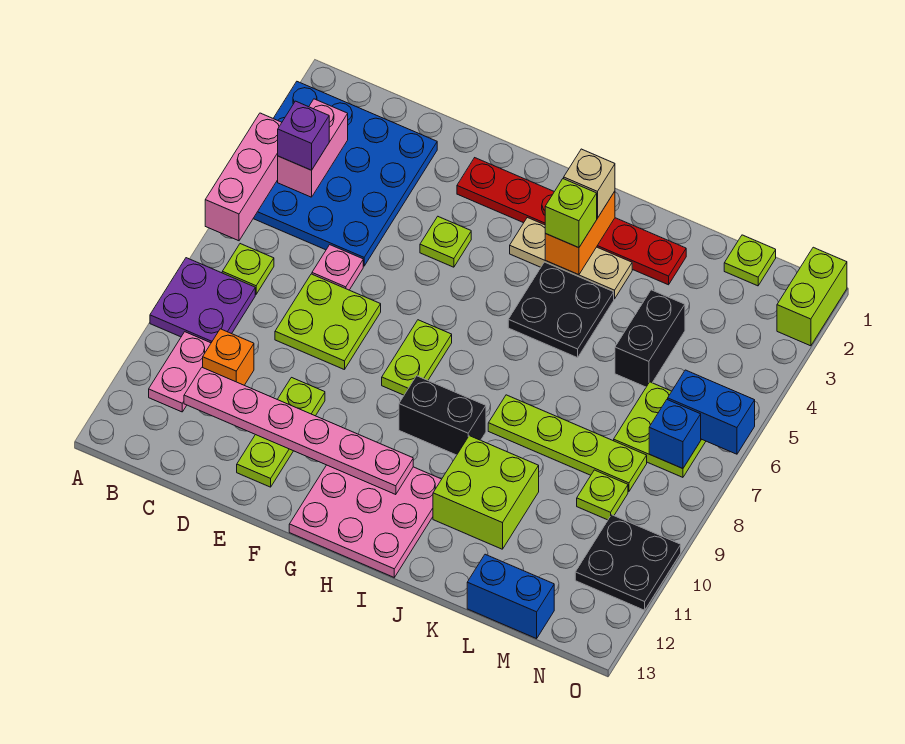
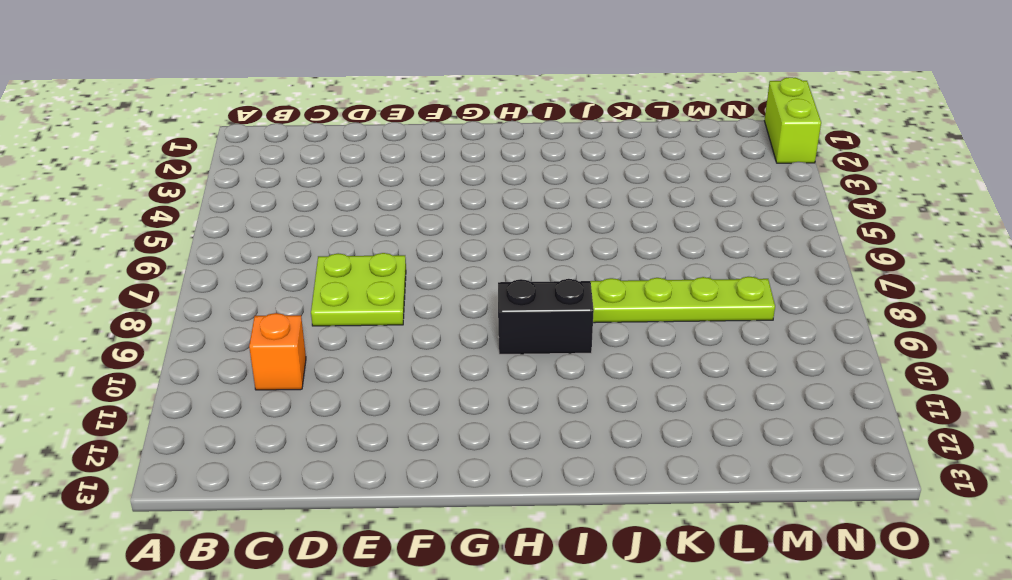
none -> blue plate A2:D5 level 1
none -> purple plate A8:B9 level 1
none -> lime plate B7 level 1
none -> pink plate B10:B11 level 1

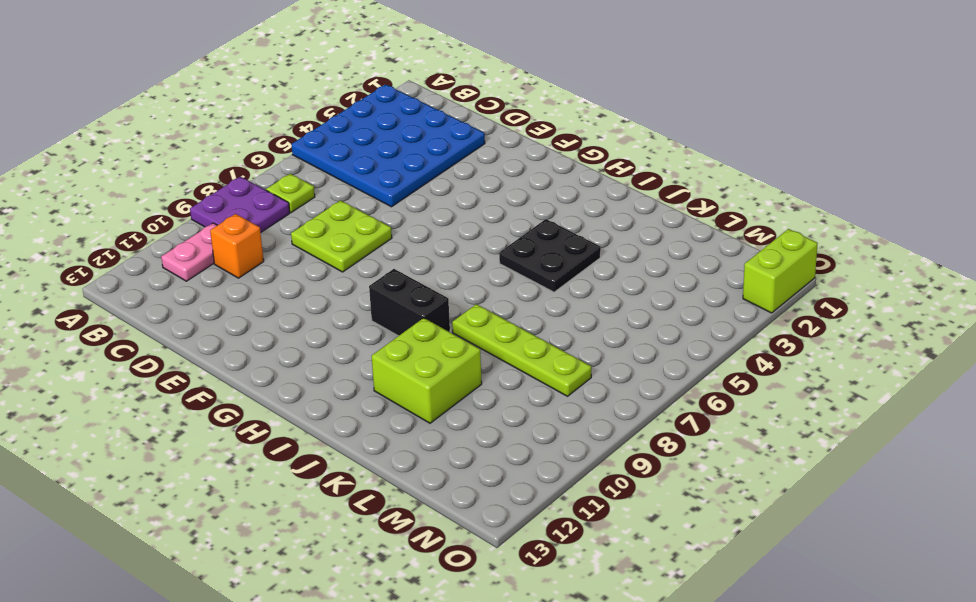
none -> pink plate D6 level 1
none -> lime plate E10:E12 level 1
none -> red plate F2:K2 level 1
none -> lime plate F4 level 1

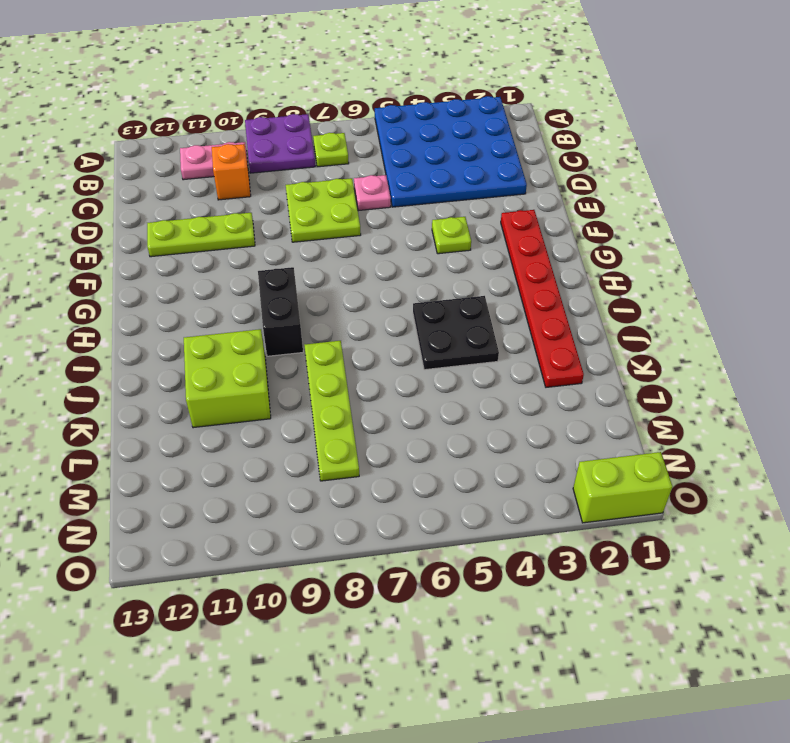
none -> lime plate G7:G8 level 1
none -> pink plate G11:I13 level 1
none -> tan plate H3:J3 level 1
none -> black brick L4:L5 level 1

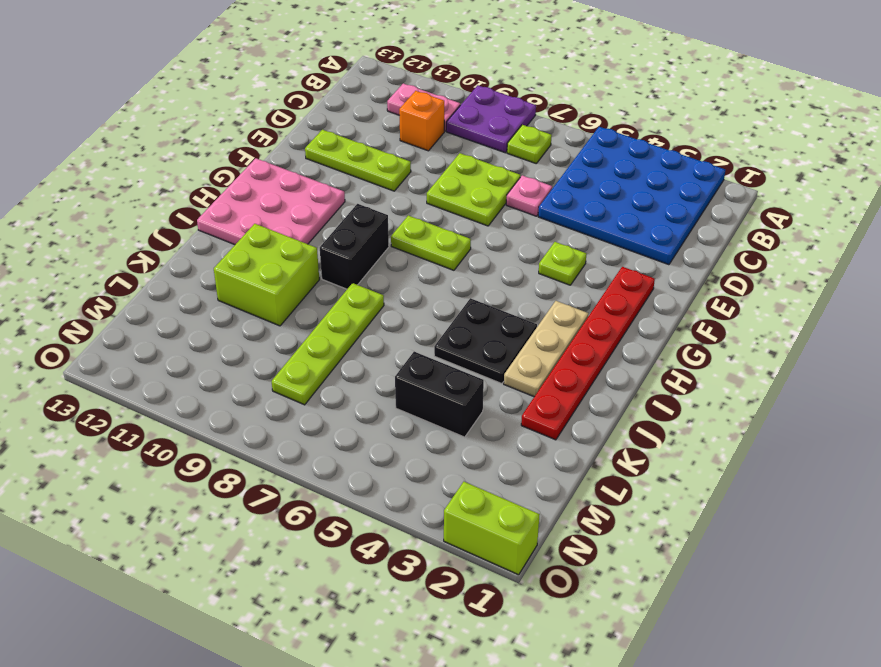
none -> blue brick L13:M13 level 1
none -> lime plate M1 level 1
none -> lime plate M6:N7 level 1
none -> lime plate M9 level 1

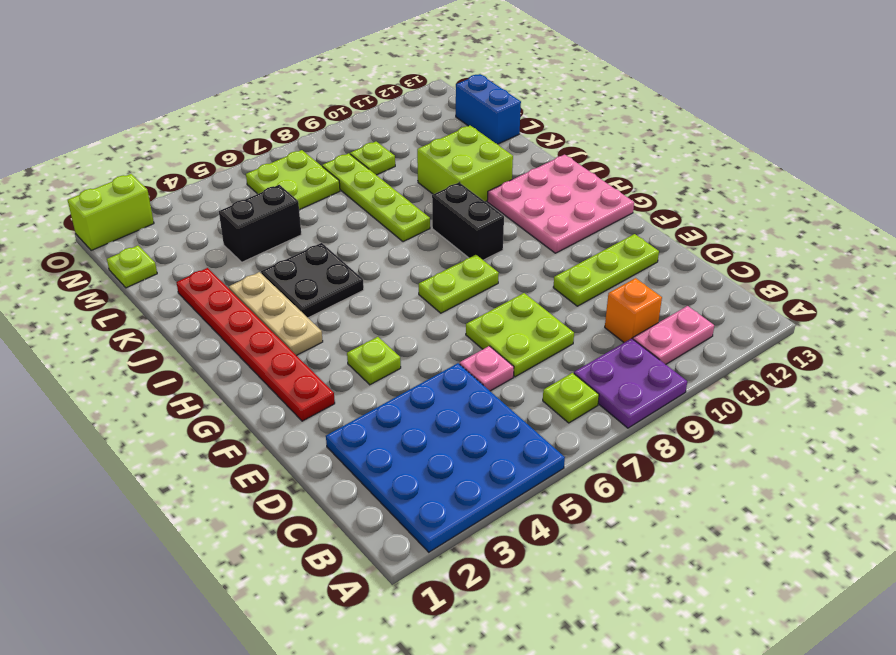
none -> black plate N10:O11 level 1
none -> pink brick A4:A6 level 2
none -> pink brick B3:B4 level 2
none -> pink plate C11:H11 level 2

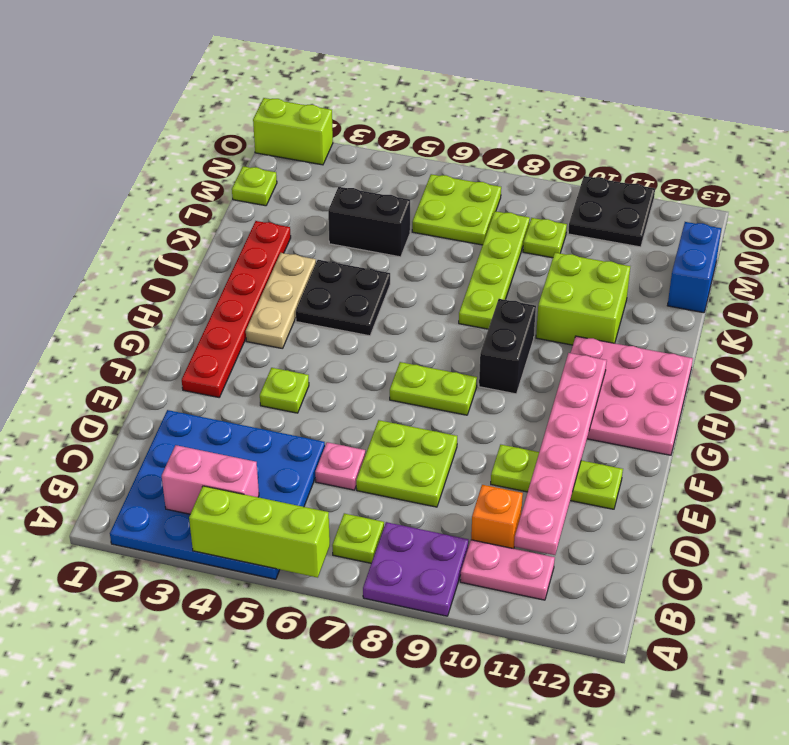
lime brick A4:A6 level 2 -> pink brick A4:A6 level 2
none -> orange brick I2:I3 level 2
none -> blue brick N6:O6 level 2
none -> blue brick N7 level 2
none -> purple brick B4 level 3

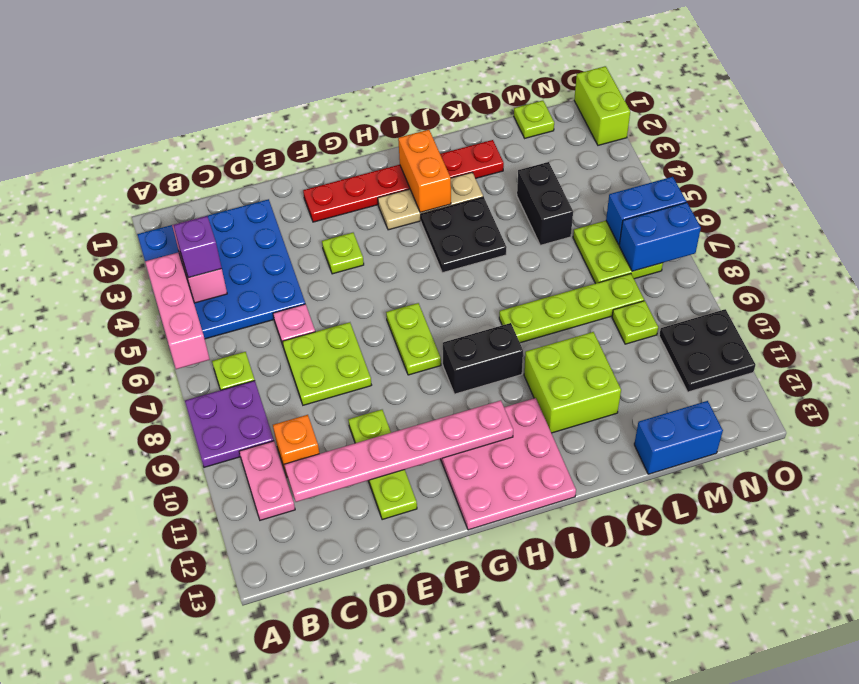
blue brick N7:O7 level 2 -> blue brick N7 level 2
none -> tan brick I2 level 3
none -> lime brick I3 level 3

